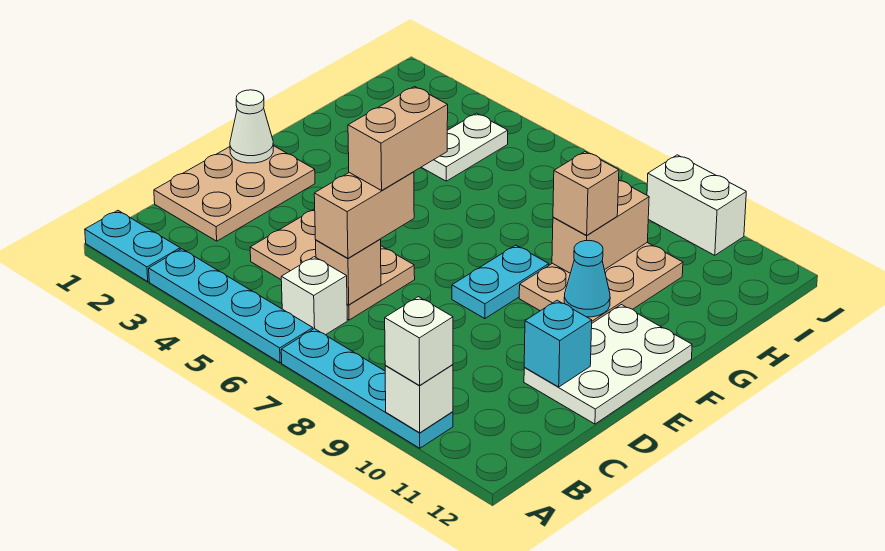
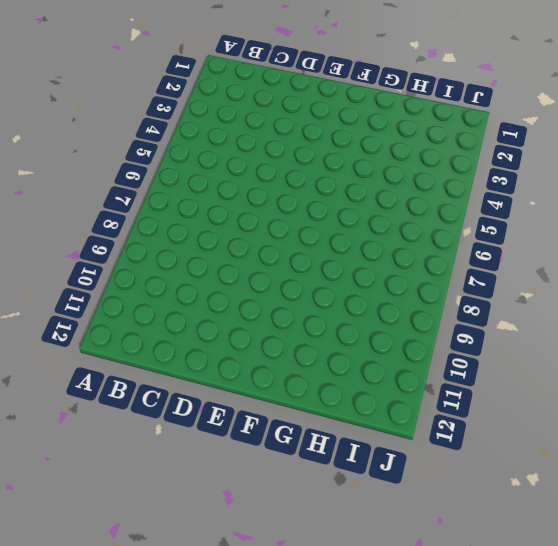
none -> cyan plate A1:A2 level 1
none -> cyan plate A3:A6 level 1
none -> cyan plate A7:A10 level 1

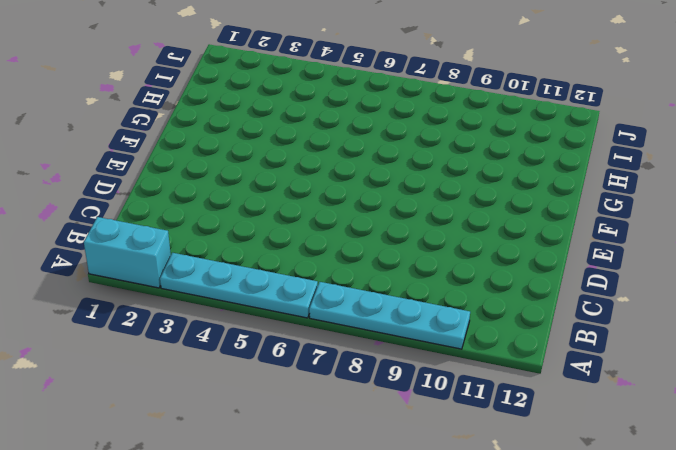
cyan brick A1:A2 level 1 -> cyan plate A1:A2 level 1
none -> white brick B6 level 1
none -> tan plate C1:E2 level 1
none -> tan plate C4:D6 level 1

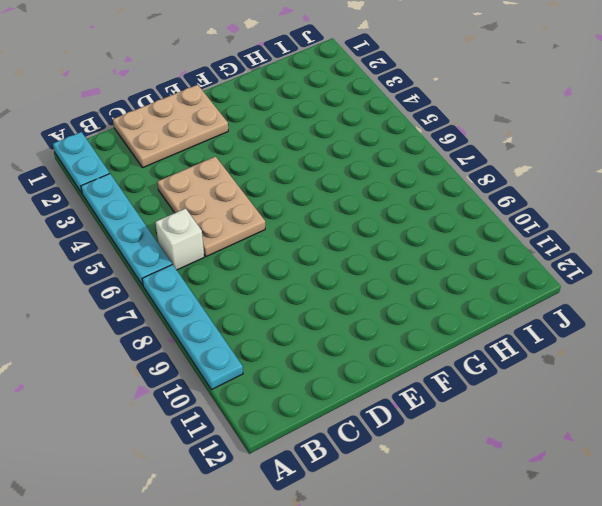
none -> white plate D11:F12 level 1
none -> cyan plate E8:F8 level 1
none -> tan plate F9:H10 level 1

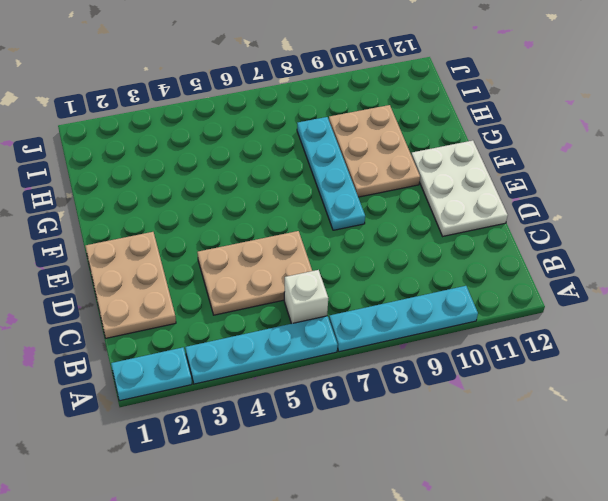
cyan plate E8:H8 level 1 -> cyan plate E8:F8 level 1
none -> white plate H4:I4 level 1
none -> white brick J9:J10 level 1
none -> white brick A10 level 2

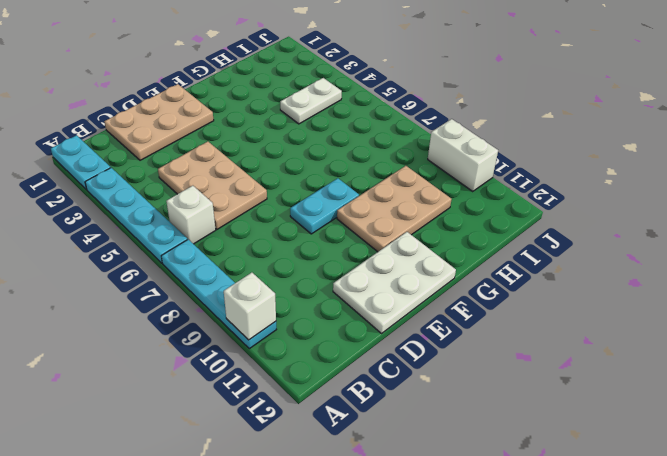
none -> tan brick C6 level 2
none -> cyan brick D11 level 2
none -> white cone E1 level 2

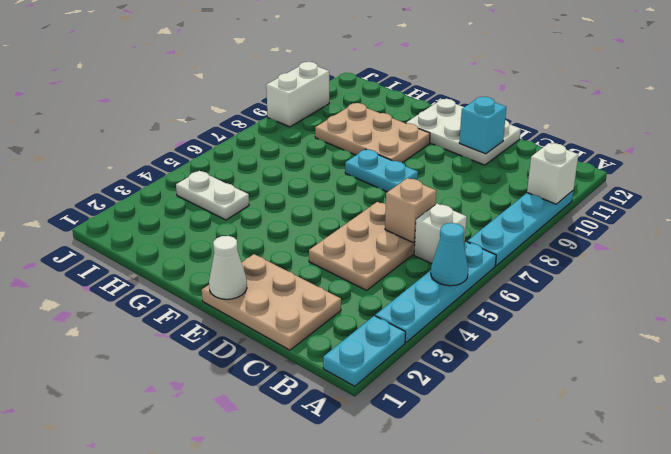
cyan cone A5 level 2 -> cyan cone F10 level 2
none -> tan brick G9:H9 level 2
none -> white brick A10 level 3
none -> tan brick C6:D6 level 3

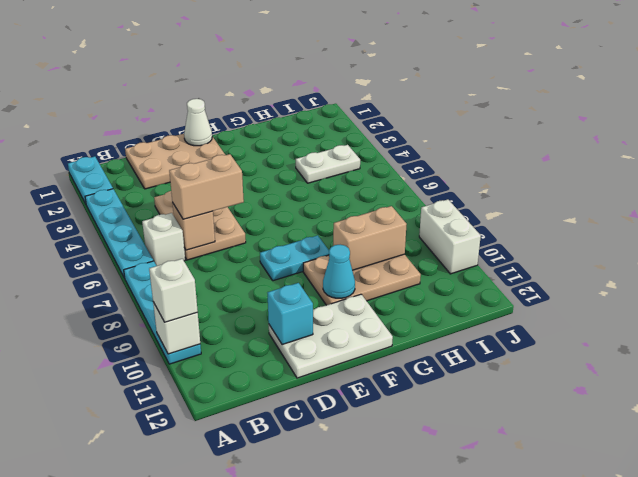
none -> tan brick G9 level 3
none -> tan brick D6:E6 level 4

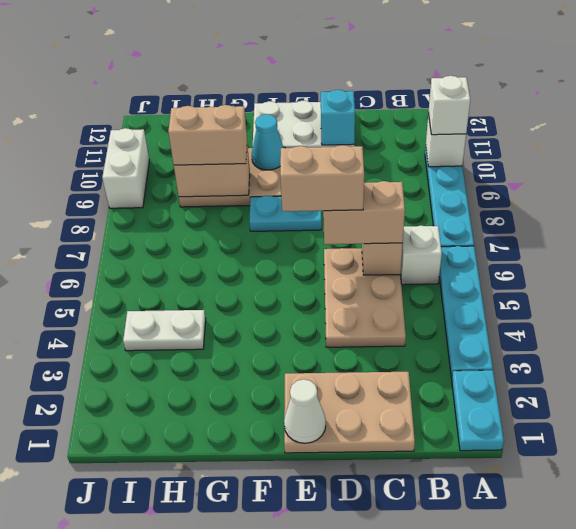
tan brick G9:H9 level 3 -> tan brick G9 level 3

